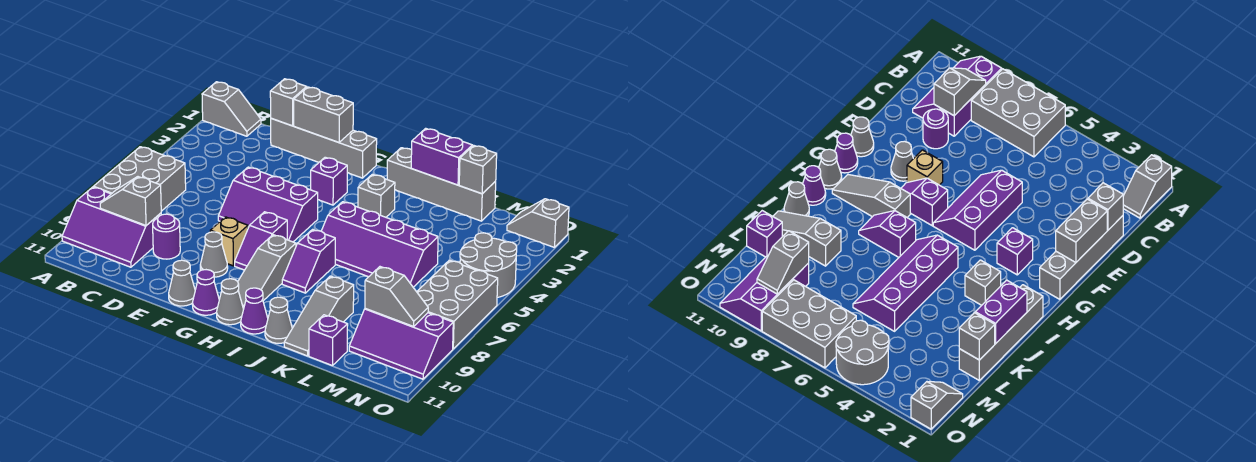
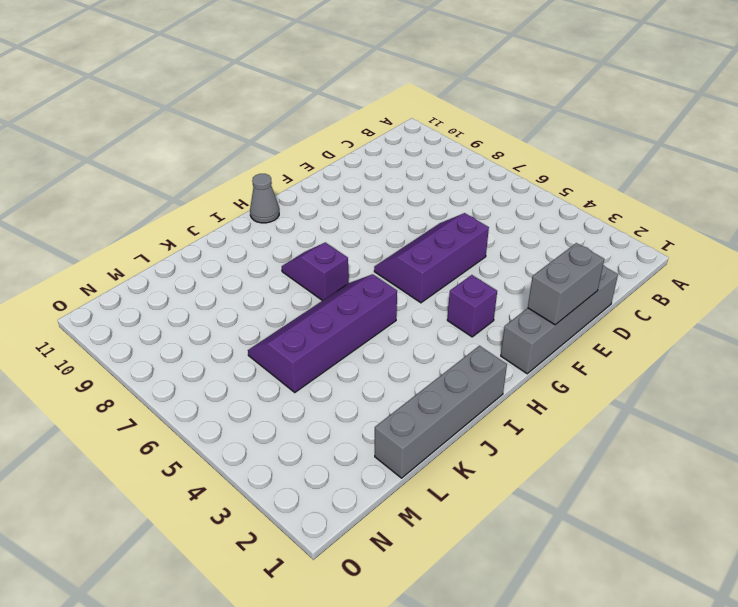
none -> grey slope A1:B1 level 1 top A
none -> grey brick A6:B8 level 1
none -> purple slope A9:C10 level 1 top 9
none -> purple round brick D9 level 1

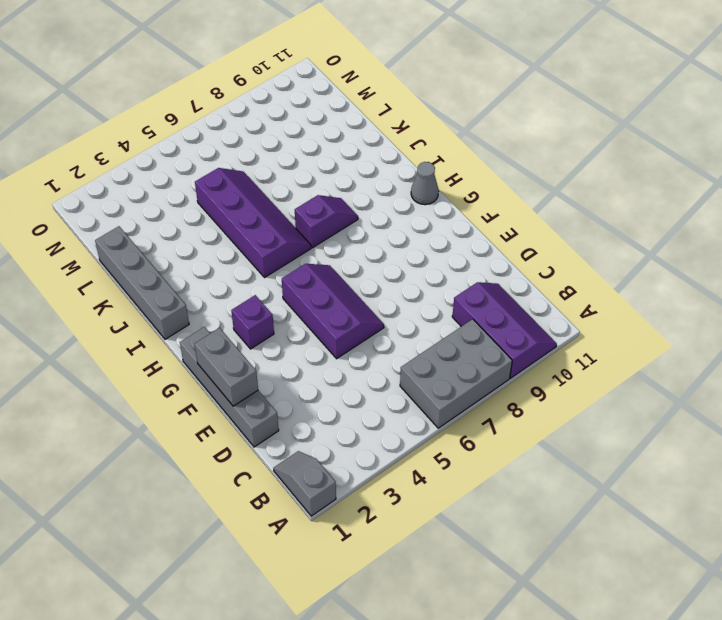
none -> purple round brick D9 level 1
none -> tan brick F8 level 1
none -> grey cone F9 level 1
none -> grey cone F11 level 1

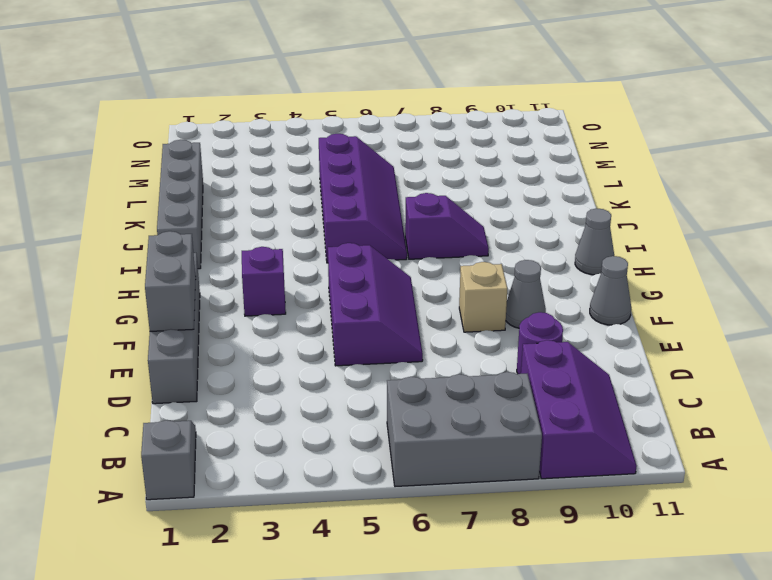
none -> purple slope G7:G8 level 1 top 7
none -> purple cone G11 level 1
none -> grey slope H8:H10 level 1 top 8
none -> grey brick I3 level 1

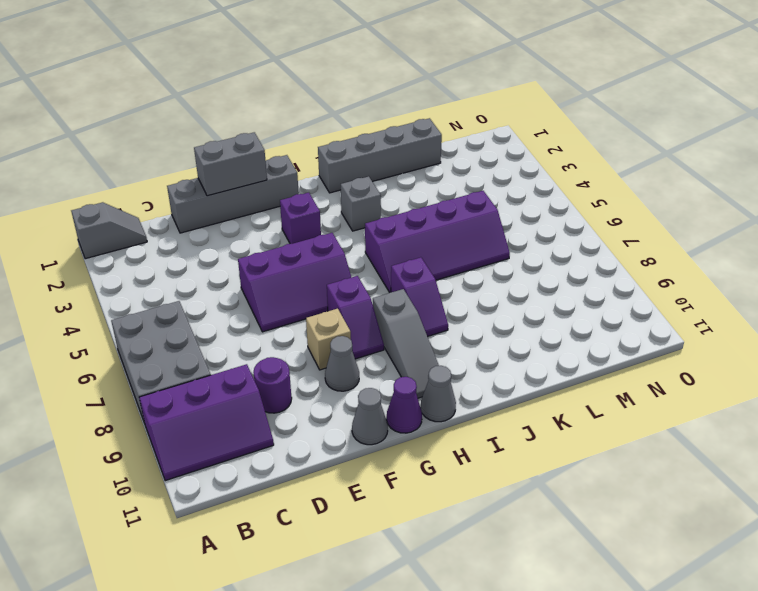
none -> purple cone I11 level 1
none -> grey cone J11 level 1
none -> grey slope K9:K11 level 1 top 9
none -> purple brick L11 level 1

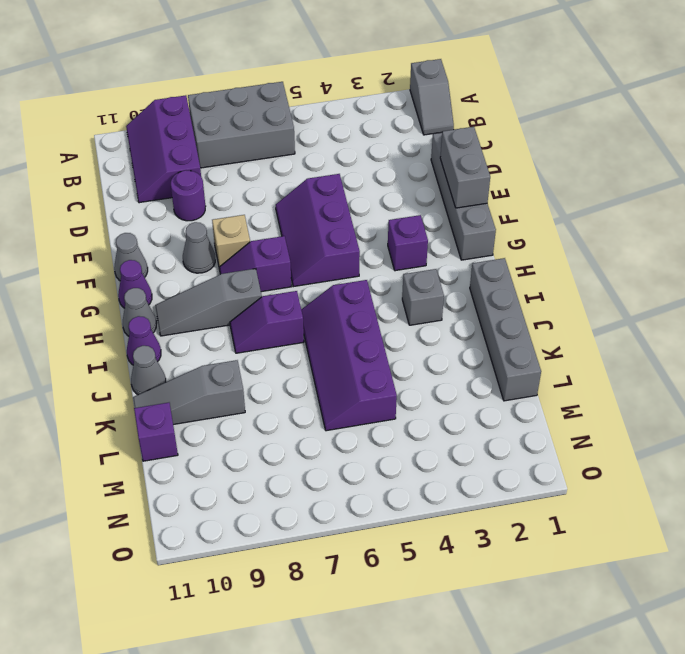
none -> purple slope M9:O10 level 1 top 9
none -> grey slope N1:O1 level 1 top O
none -> grey round brick N4:O5 level 1
none -> grey brick N6:O8 level 1

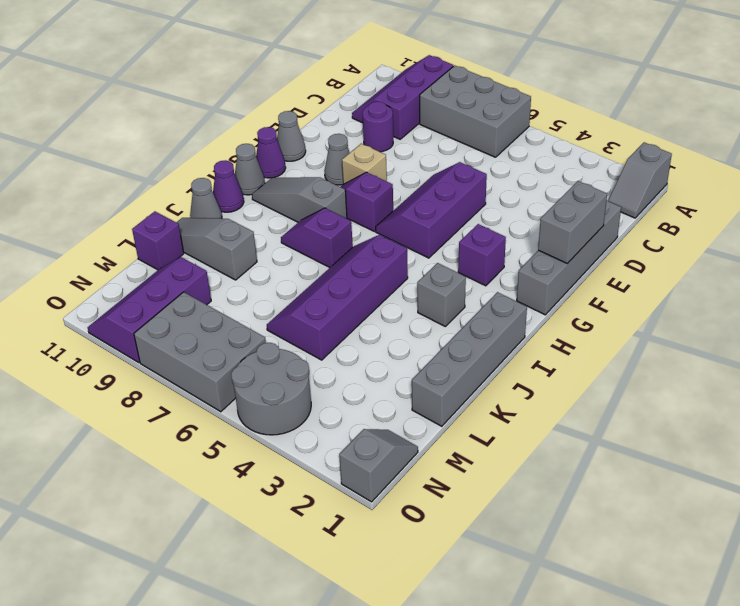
none -> grey slope B9:C9 level 2 top C
none -> grey brick D1 level 2
none -> purple brick J1:K1 level 2
none -> grey brick L1 level 2

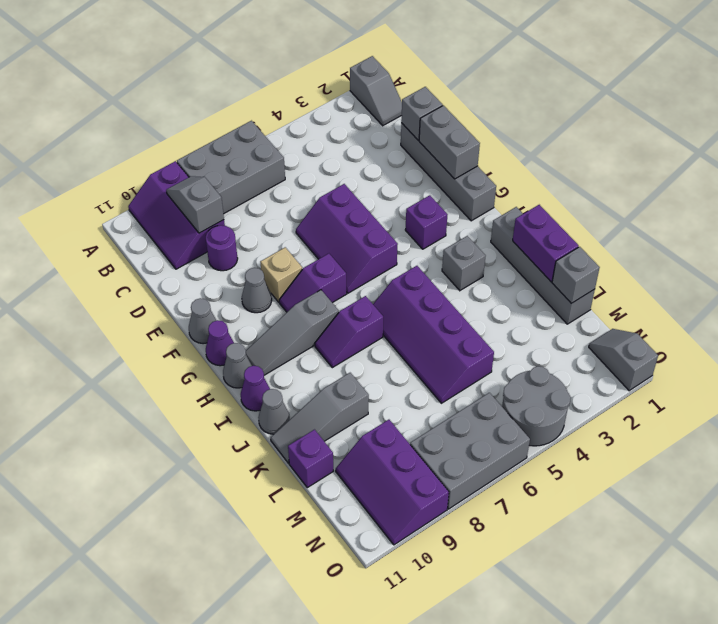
none -> grey slope M9:N9 level 2 top M

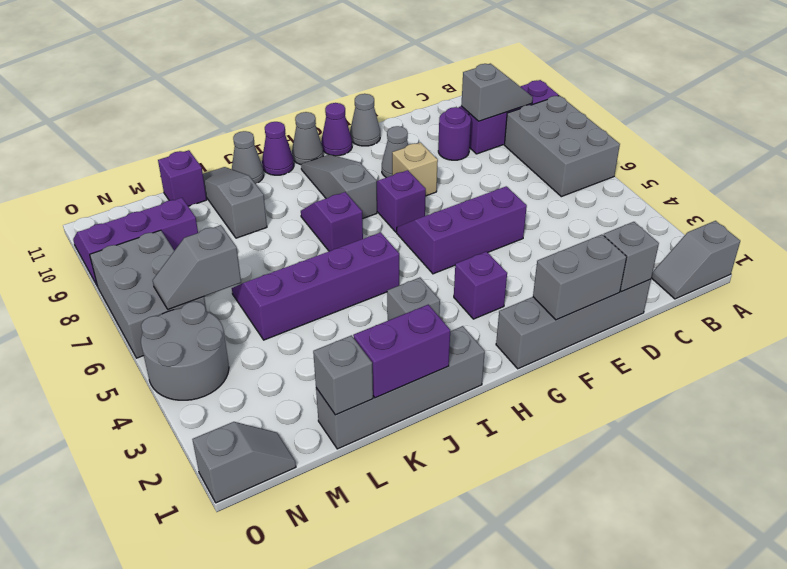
grey slope M6:N6 level 2 top M -> grey slope M9:N9 level 2 top M

